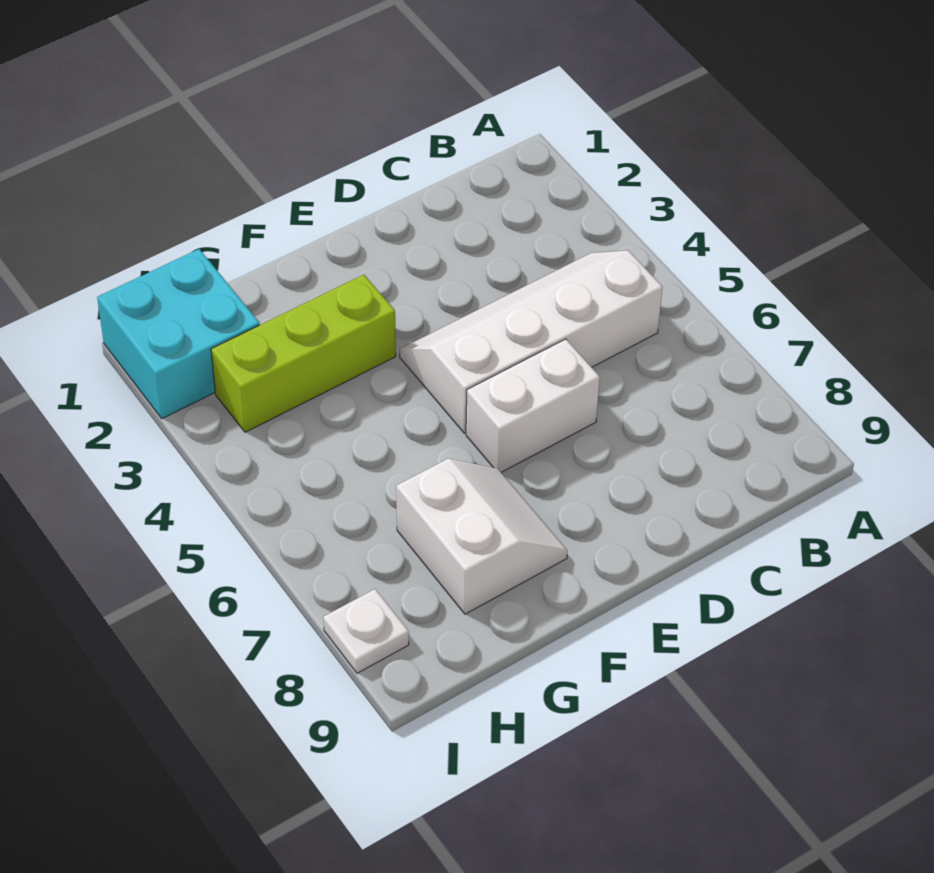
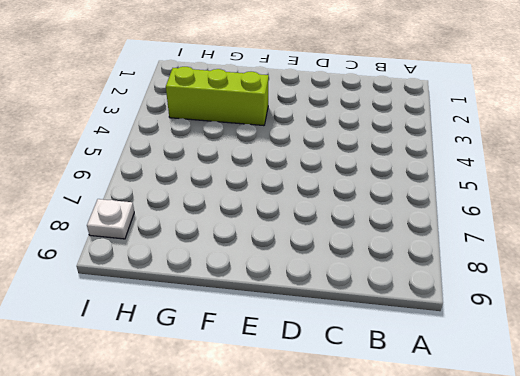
none -> white slope B4:E5 level 1 top 5
none -> white brick D6:E6 level 1

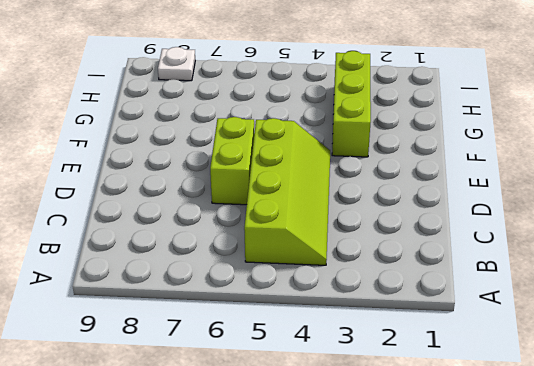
lime slope B4:E5 level 1 top 5 -> white slope B4:E5 level 1 top 5
lime brick D6:E6 level 1 -> white brick D6:E6 level 1
none -> white slope F7:G8 level 1 top G
none -> cyan brick H1:I2 level 1

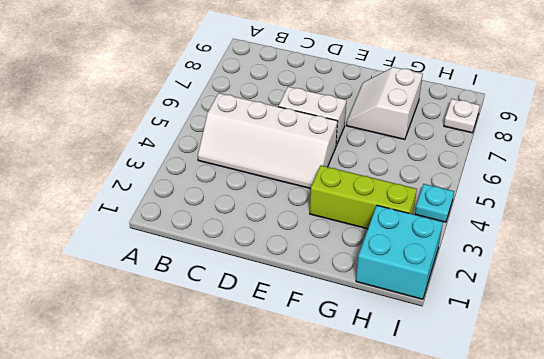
cyan plate I4 level 1 -> none

